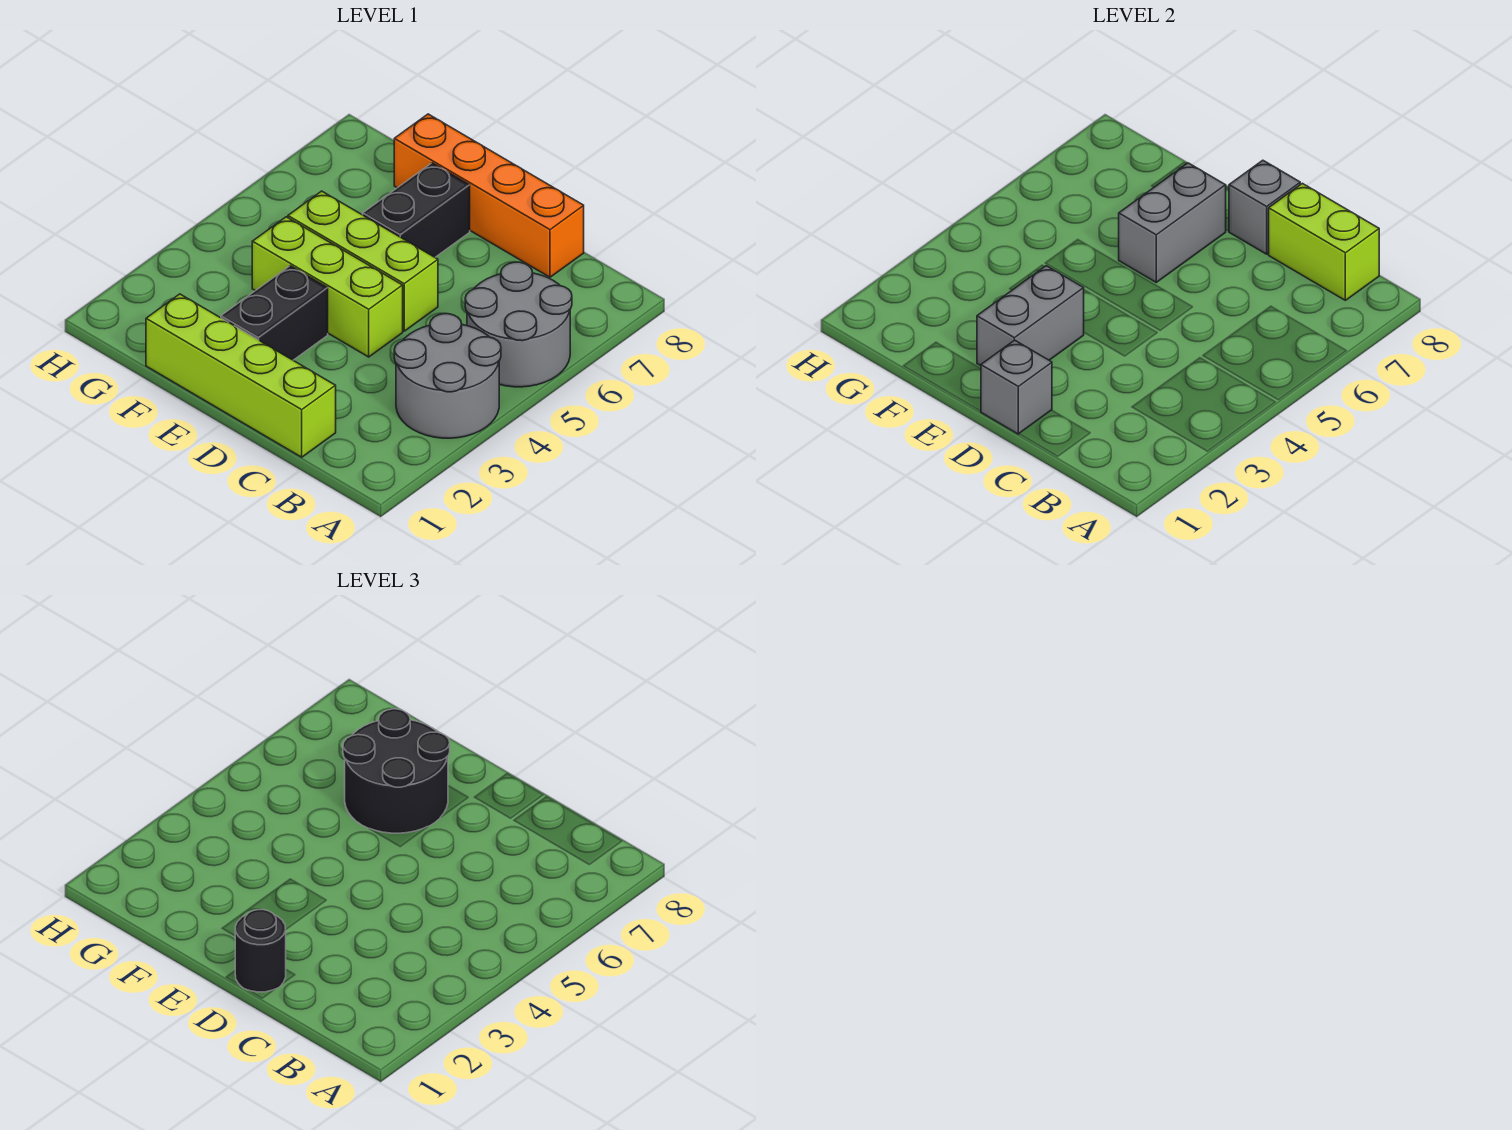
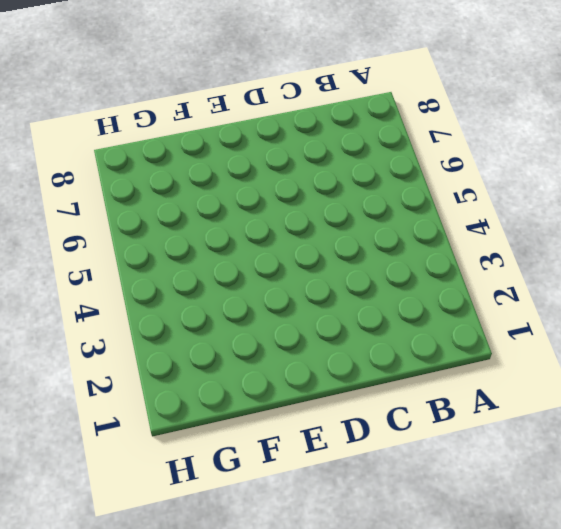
none -> grey round brick A3:B4 level 1
none -> grey round brick A5:B6 level 1
none -> lime brick C1:F1 level 1

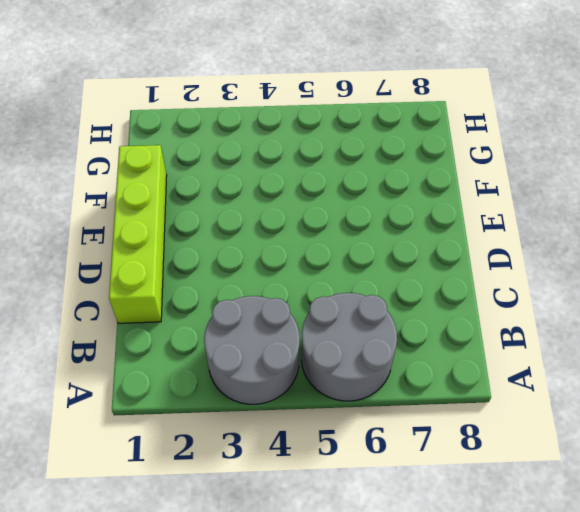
none -> orange brick C8:F8 level 1
none -> lime brick D4:F4 level 1
none -> lime brick D5:F5 level 1

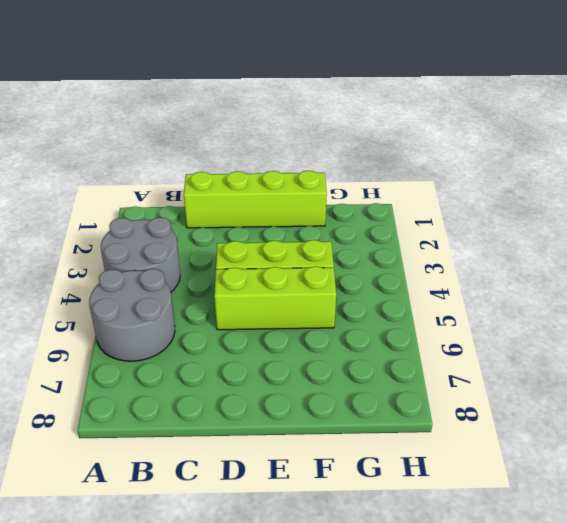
none -> orange brick C8:F8 level 1
none -> black brick E2:E3 level 1
none -> black brick E6:E7 level 1

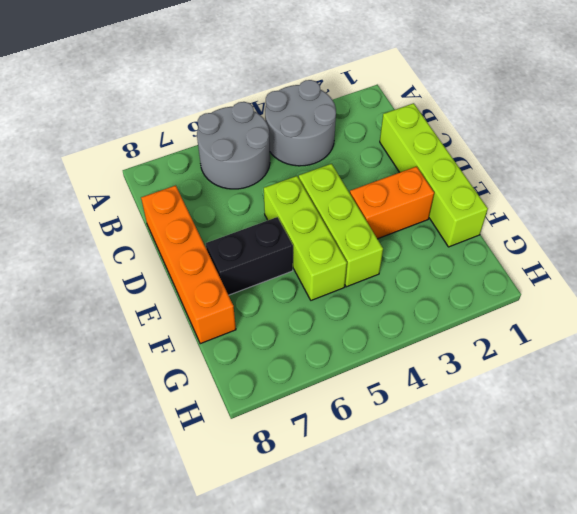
orange brick E2:E3 level 1 -> black brick E2:E3 level 1
none -> lime brick B8:C8 level 2
none -> grey brick D1 level 2
none -> grey brick D8 level 2

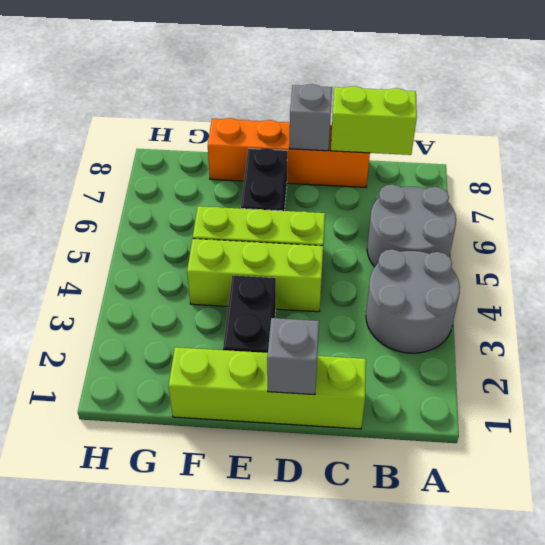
none -> grey brick E2:E3 level 2
none -> grey brick E6:E7 level 2
none -> black round brick D1 level 3

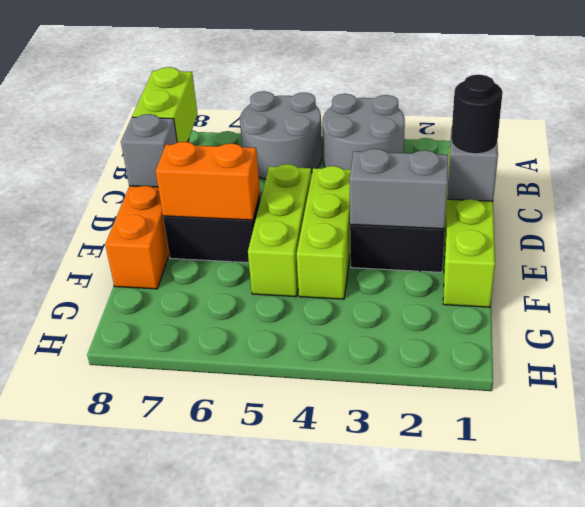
orange brick E6:E7 level 2 -> grey brick E6:E7 level 2
none -> black round brick E6:F7 level 3

